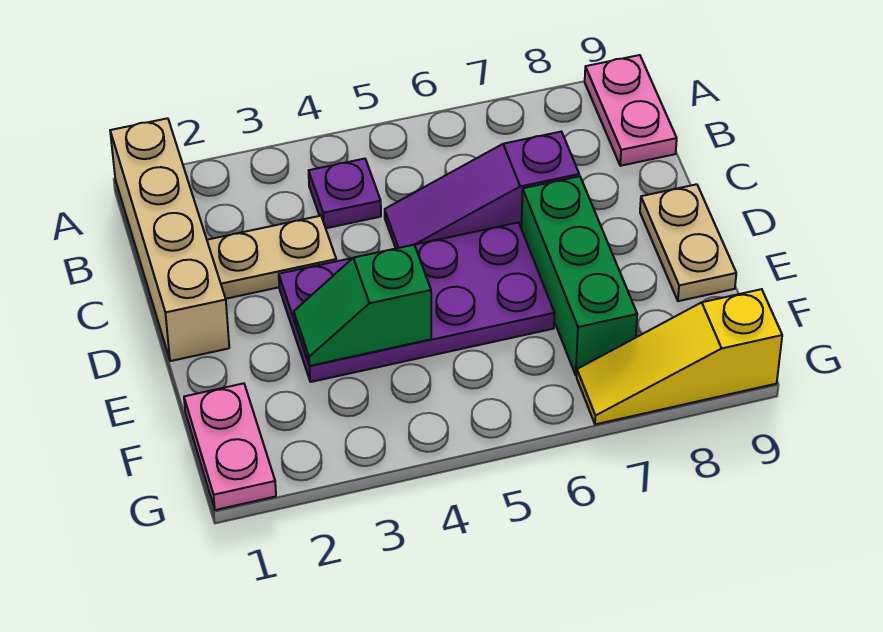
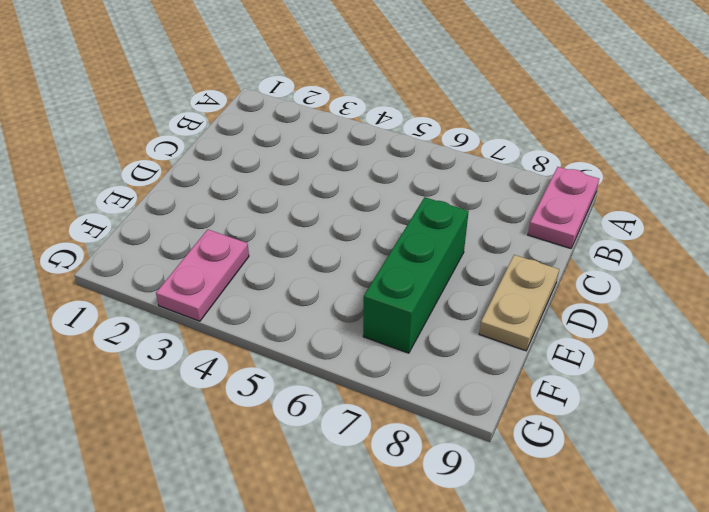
pink plate F3:G3 level 1 -> pink plate F1:G1 level 1
none -> tan brick A1:D1 level 1
none -> purple plate B4 level 1

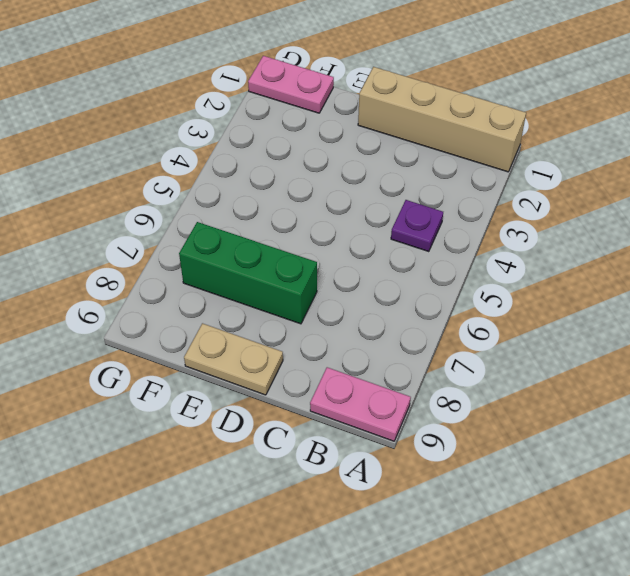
none -> tan plate C2:C3 level 1
none -> purple slope C5:C7 level 1 top 7

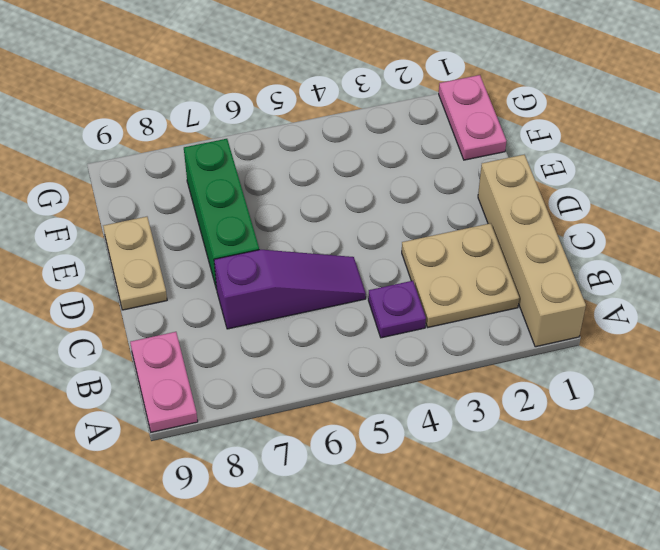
tan plate B2:C3 level 1 -> tan plate C2:C3 level 1
none -> purple plate D3:E6 level 1
none -> yellow slope G7:G9 level 1 top 9

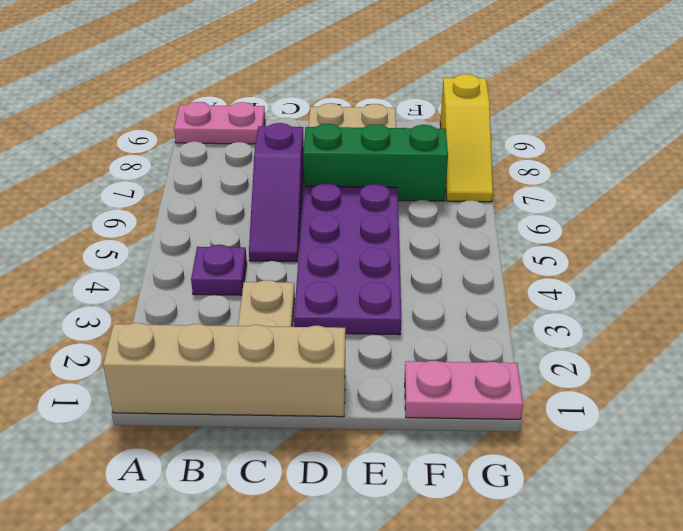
none -> green slope E3:E4 level 2 top 4

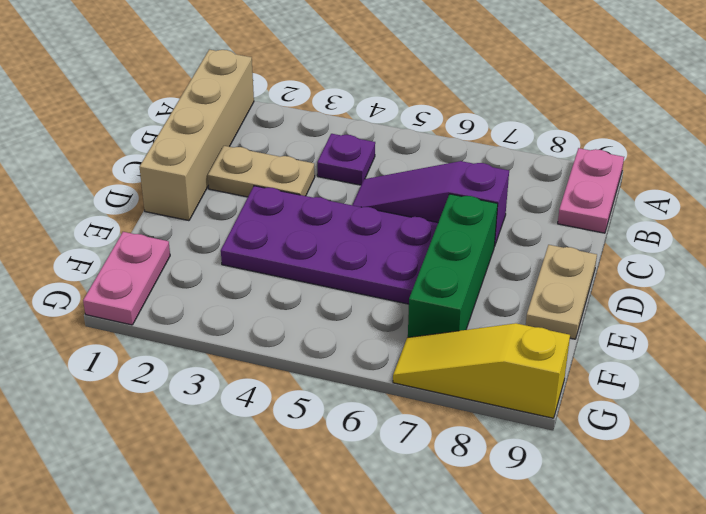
none -> green slope E3:E4 level 2 top 4

